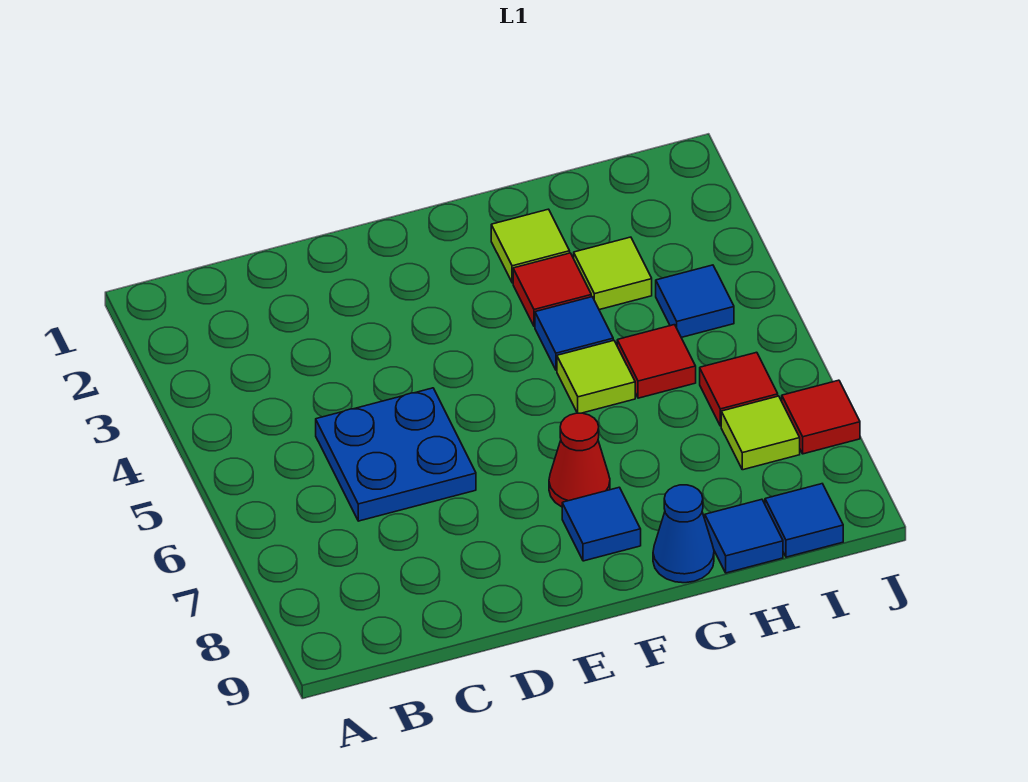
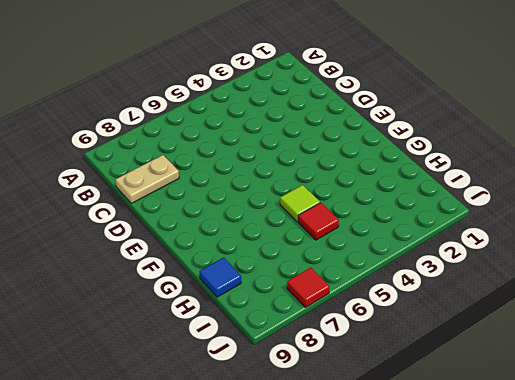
tan plate C8:C9 level 1 -> none
none -> blue plate C5:D6 level 1
none -> red cone F7 level 1
none -> blue tile F8 level 1

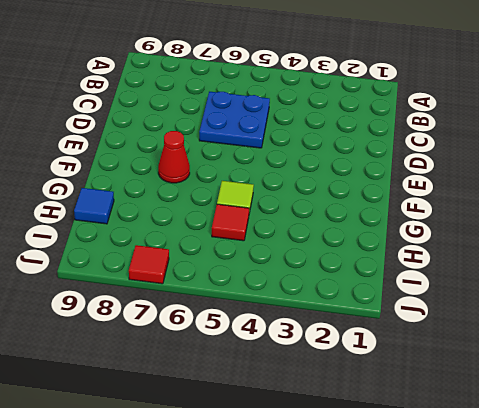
none -> blue tile F8 level 1
none -> lime tile G2 level 1
none -> red tile G3 level 1

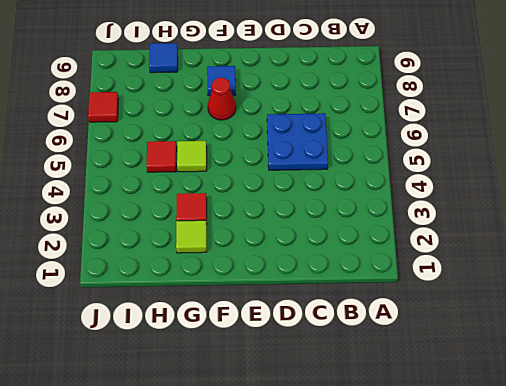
none -> blue tile G4 level 1
none -> blue cone G9 level 1
none -> lime tile H3 level 1

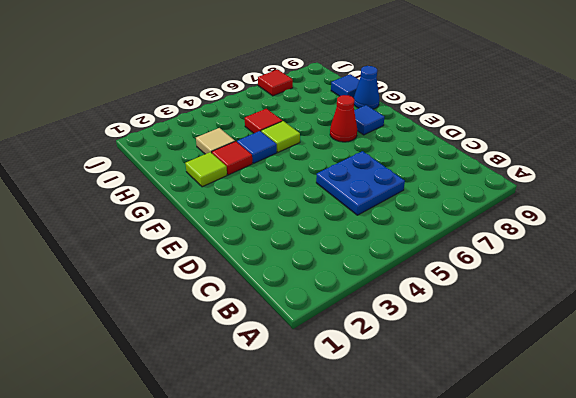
tan tile H3 level 1 -> lime tile H3 level 1
none -> blue tile I4 level 1
none -> red tile I6 level 1
none -> lime tile I7 level 1

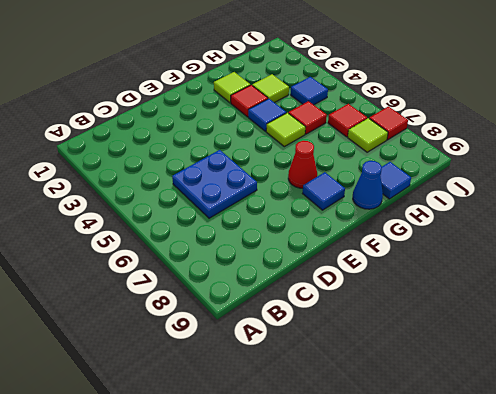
none -> blue tile I9 level 1

